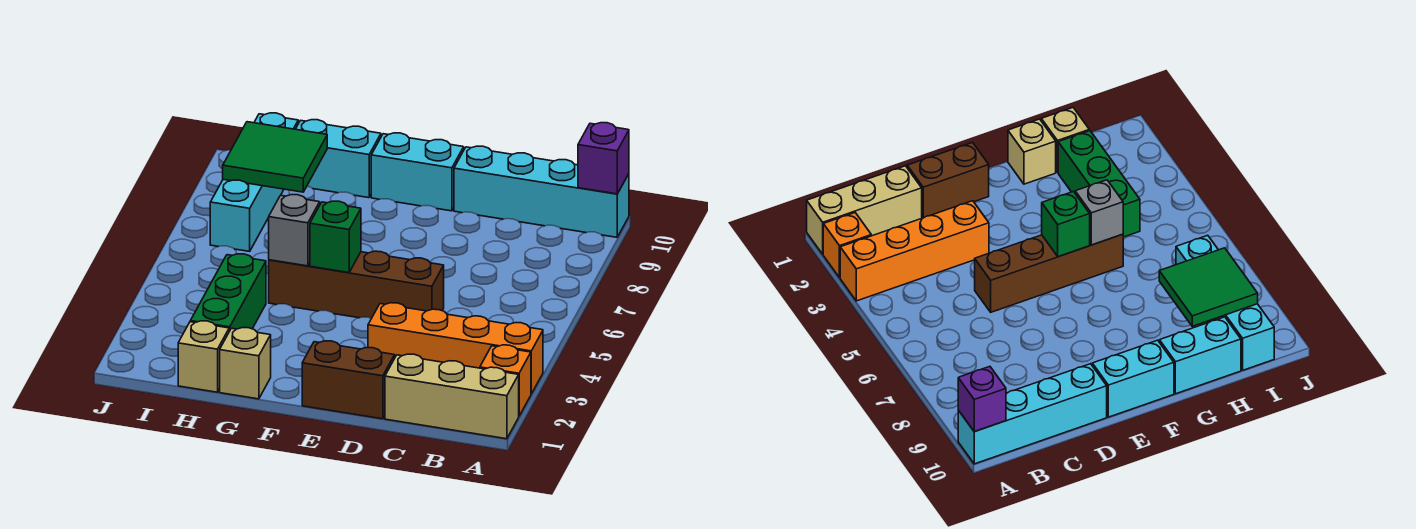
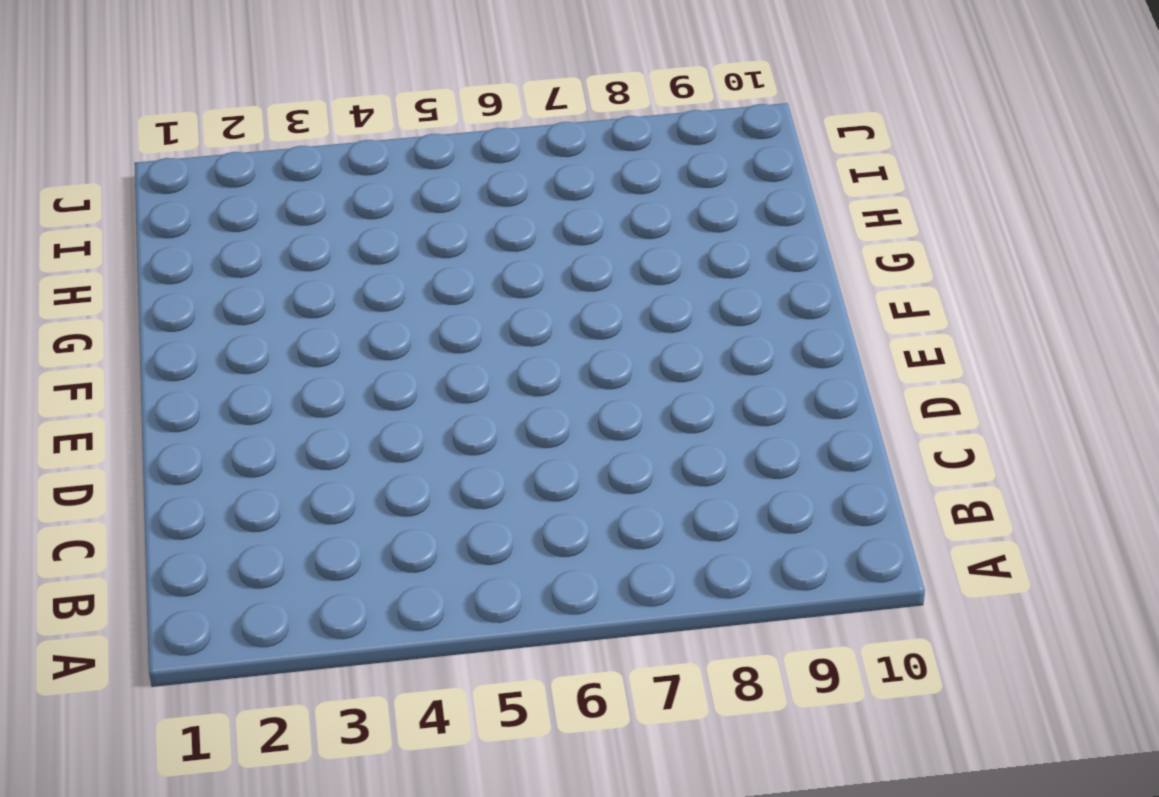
none -> tan brick A1:C1 level 1
none -> orange brick A2 level 1
none -> orange brick A3:D3 level 1

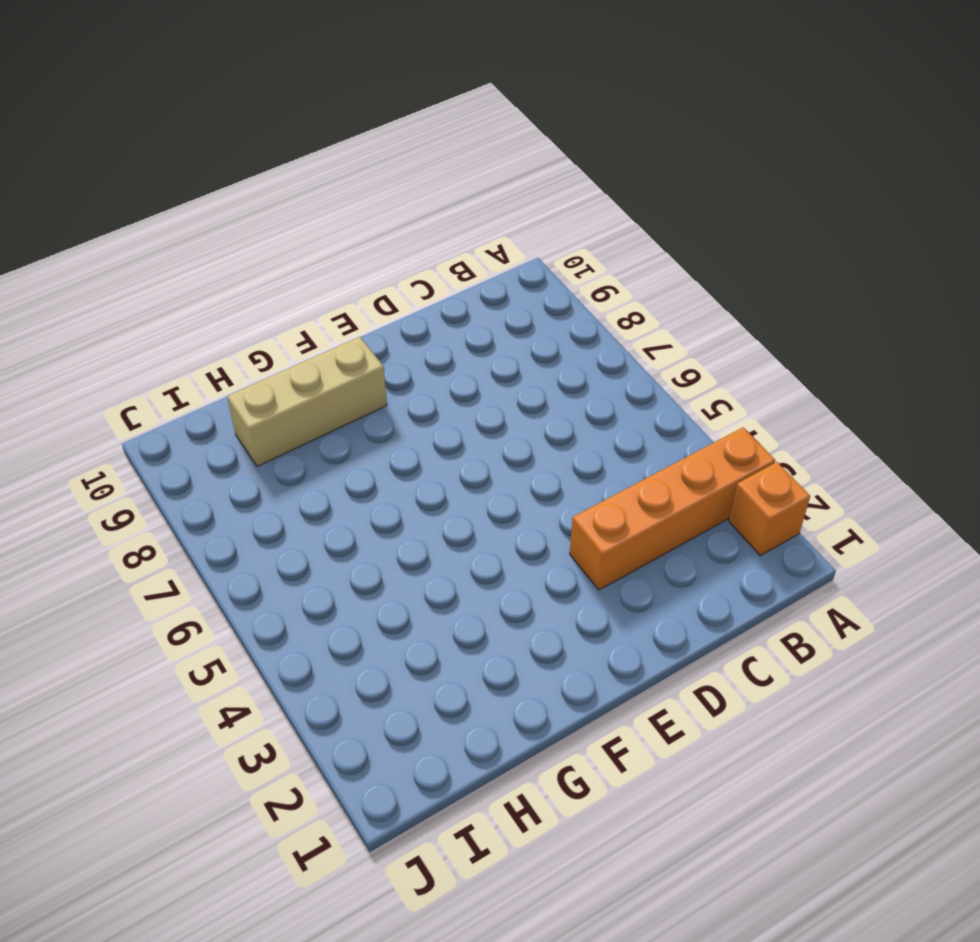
tan brick F9:H9 level 1 -> tan brick A1:C1 level 1
none -> cyan brick A10:D10 level 1
none -> brown brick D1:E1 level 1
none -> brown brick D5:G5 level 1

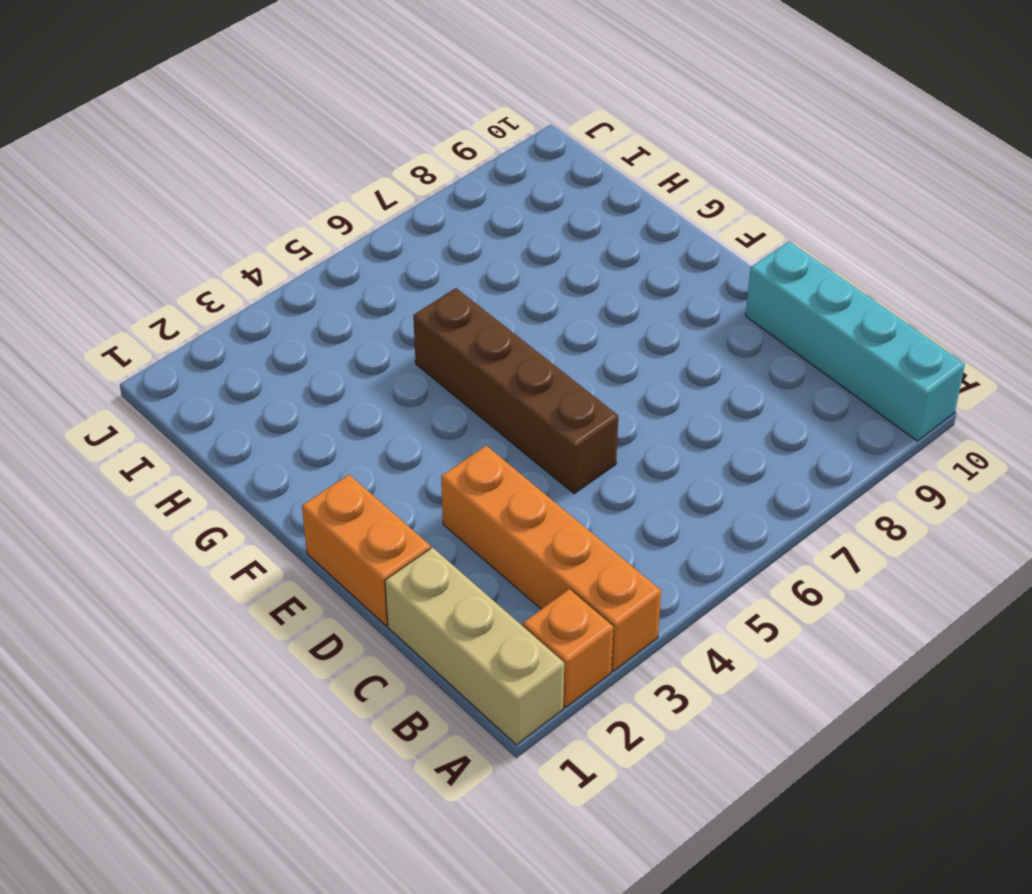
orange brick D1:E1 level 1 -> brown brick D1:E1 level 1
none -> cyan brick E10:F10 level 1
none -> tan brick G1 level 1
none -> cyan brick G10:H10 level 1

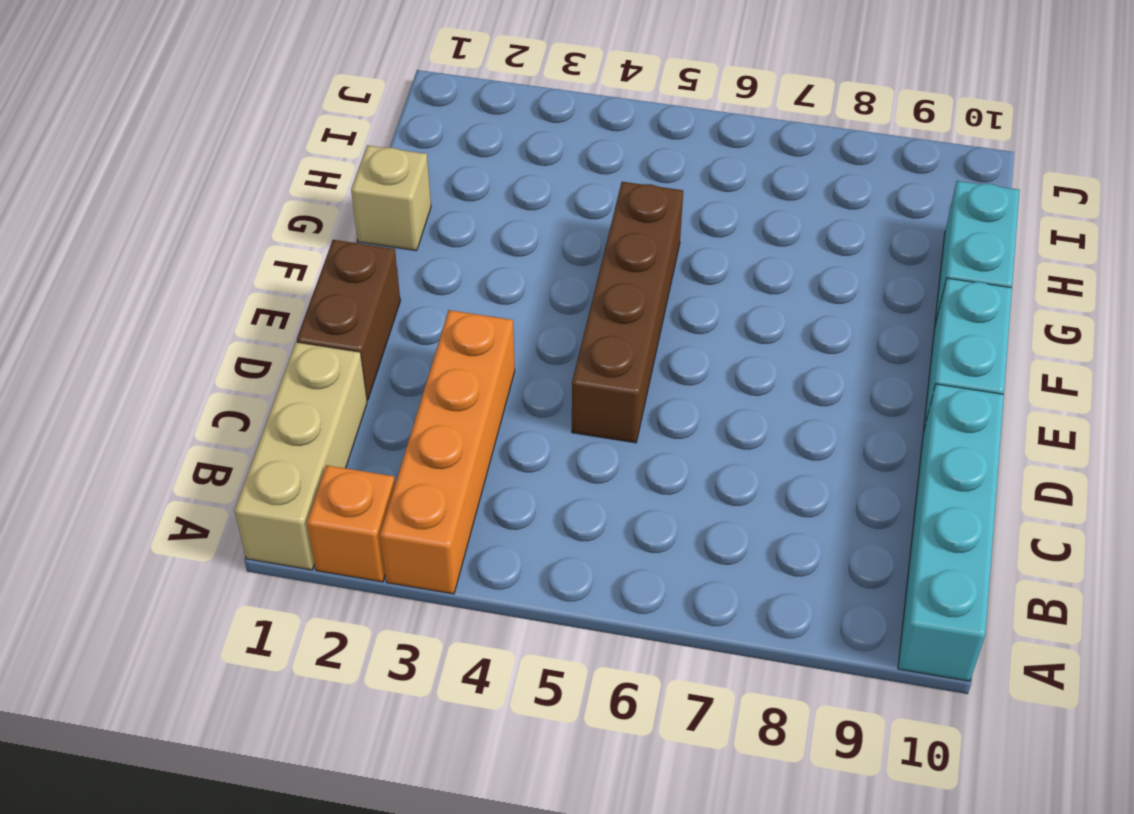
none -> tan brick H1 level 1
none -> green brick H2:H4 level 1
none -> cyan brick I7:I10 level 1

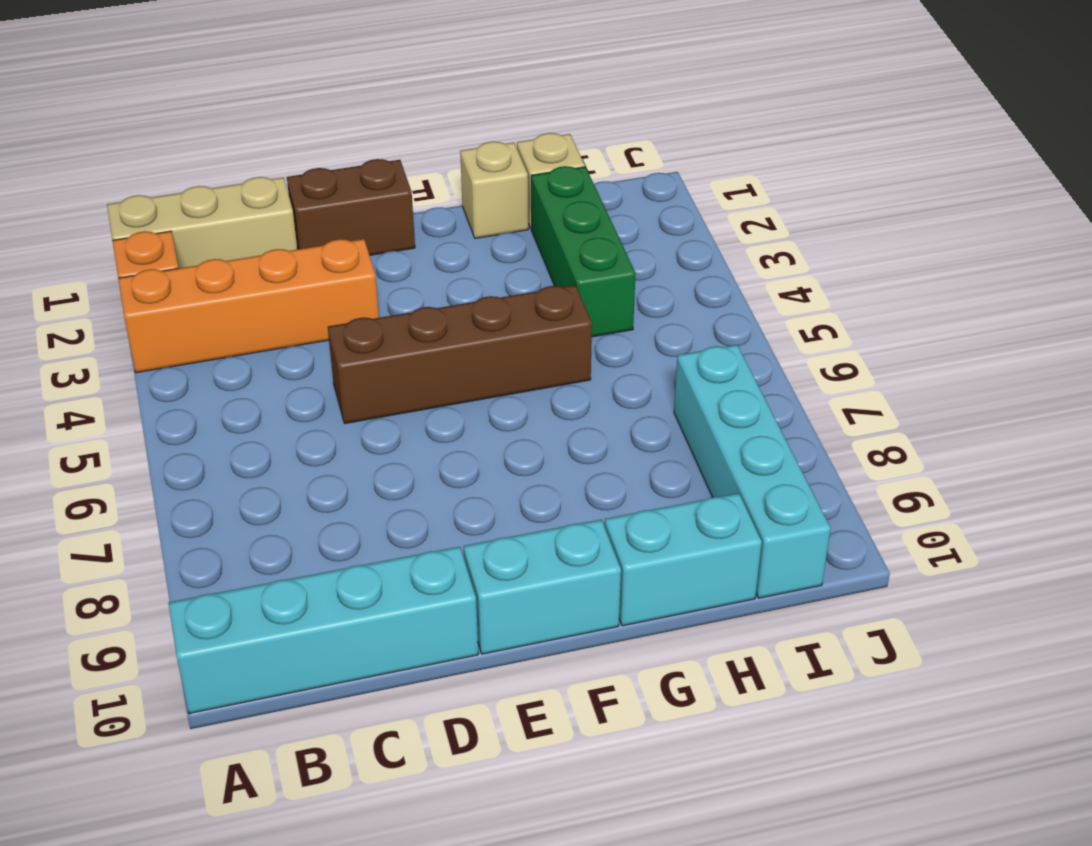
none -> purple brick A10 level 2
none -> green brick F5 level 2
none -> grey brick G5 level 2

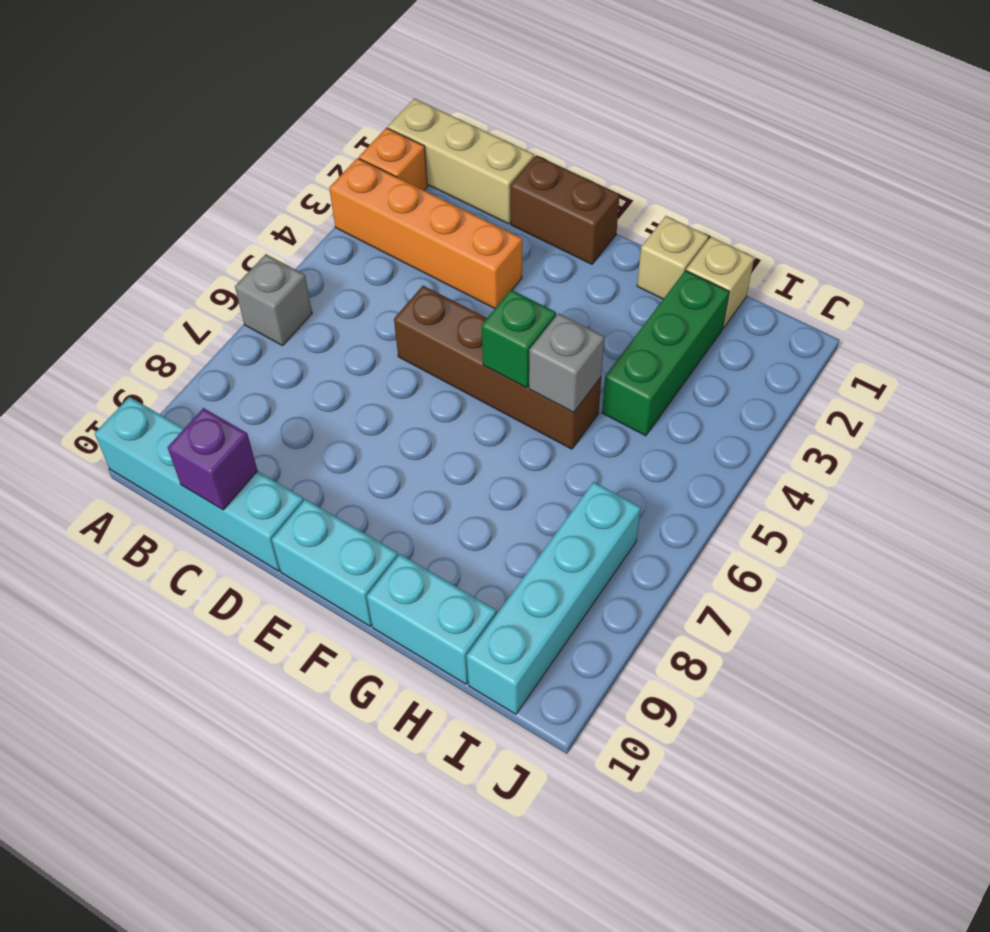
grey brick A6 level 1 -> none
purple brick C10 level 2 -> purple brick A10 level 2
none -> green tile H8:I9 level 2

